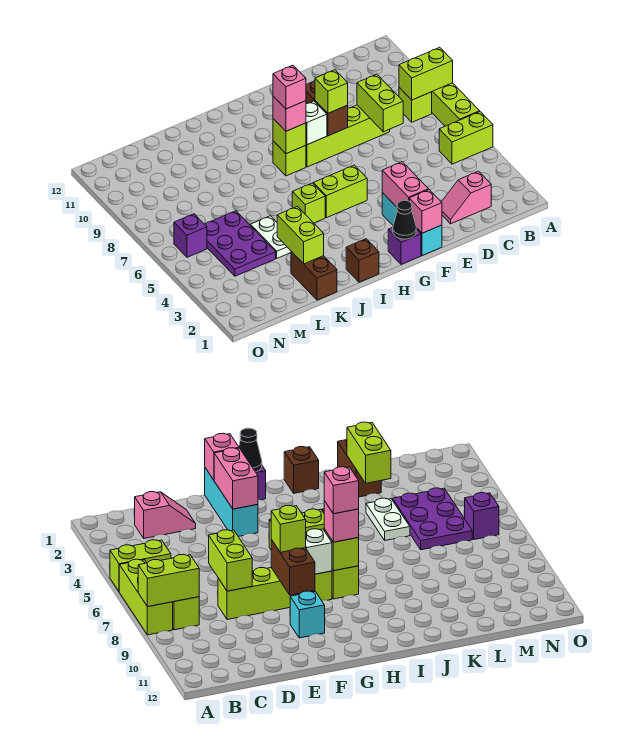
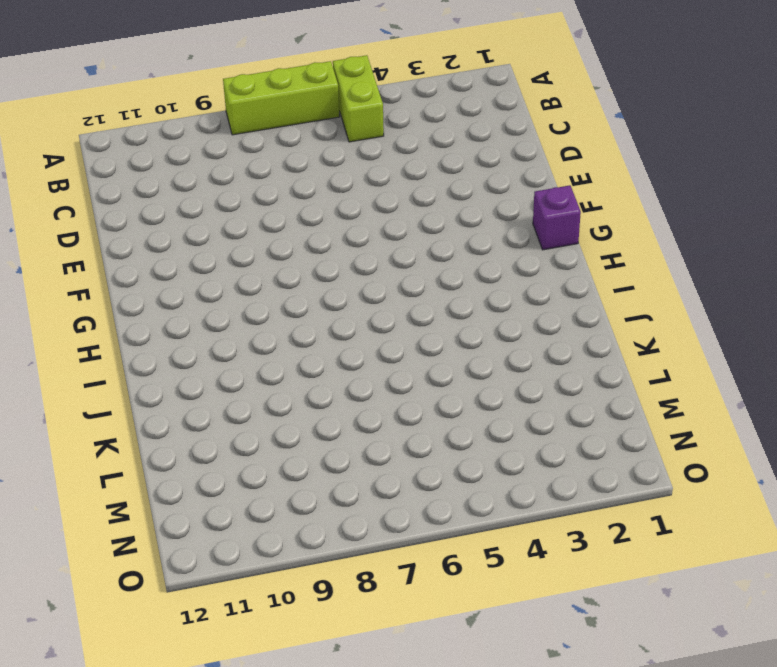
none -> lime brick B8 level 1
none -> pink slope C2:D2 level 1 top C
none -> lime brick D8:G8 level 1

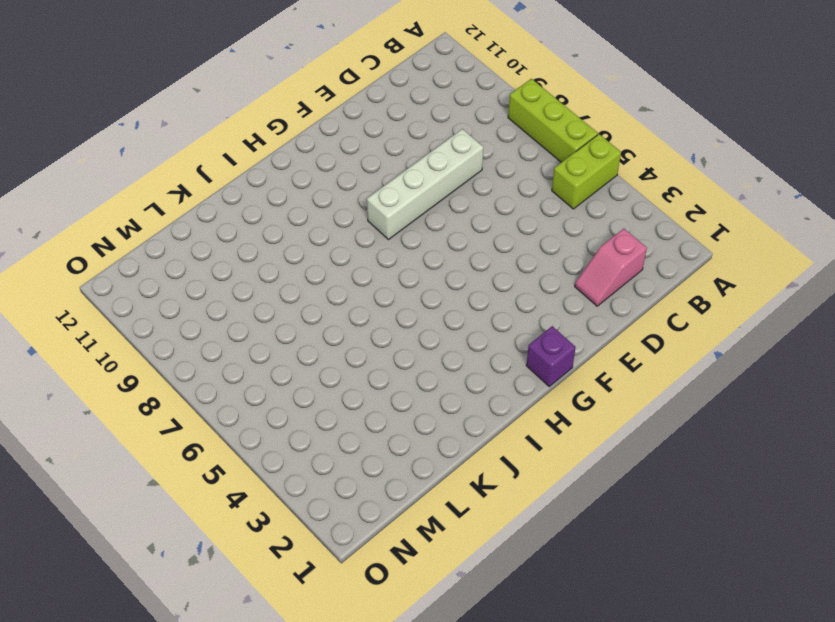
white brick D8:G8 level 1 -> lime brick D8:G8 level 1
none -> lime brick B8 level 1
none -> cyan brick F1:F3 level 1
none -> cyan brick F10 level 1

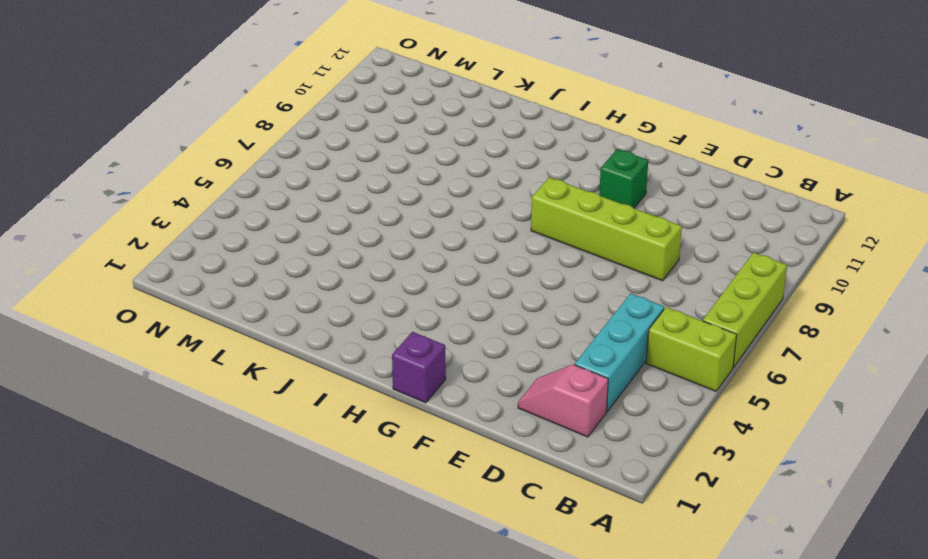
cyan brick C3:C5 level 1 -> cyan brick F1:F3 level 1
green brick F10 level 1 -> cyan brick F10 level 1
none -> lime brick B8 level 1
none -> lime brick G5:H5 level 1
none -> lime brick H8 level 1

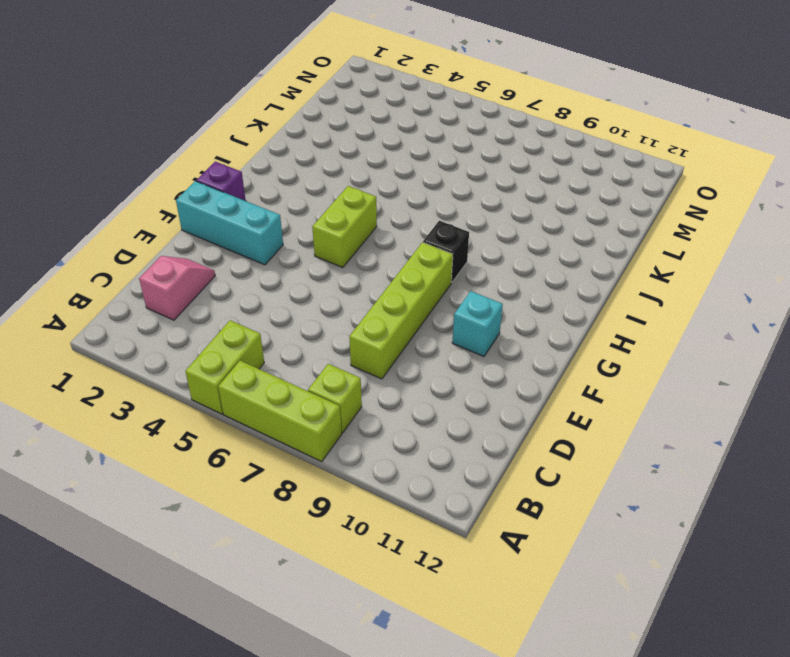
black brick H8 level 1 -> lime brick H8 level 1
none -> brown brick I1 level 1
none -> lime brick I5 level 1
none -> brown brick K1:K2 level 1

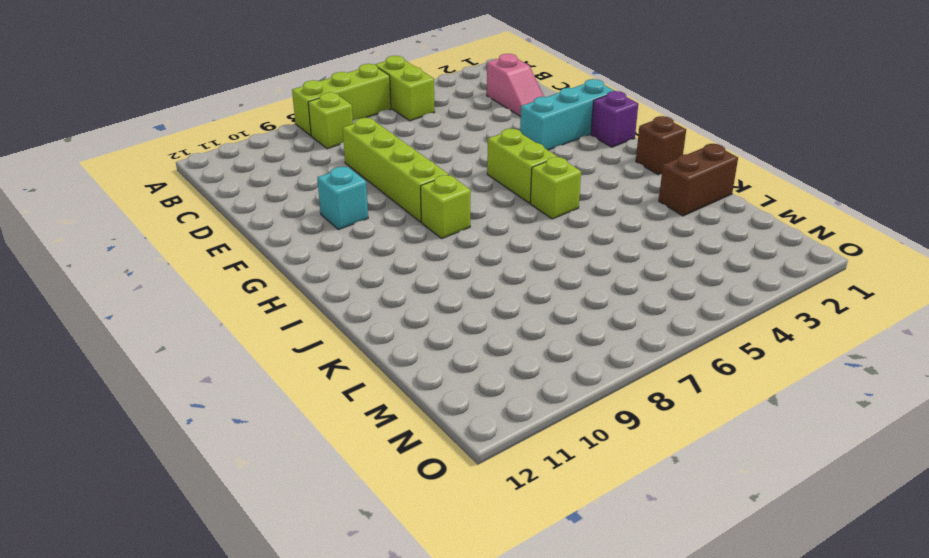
none -> white plate K4:K5 level 1
none -> purple plate L4:M6 level 1
none -> purple brick N6 level 1

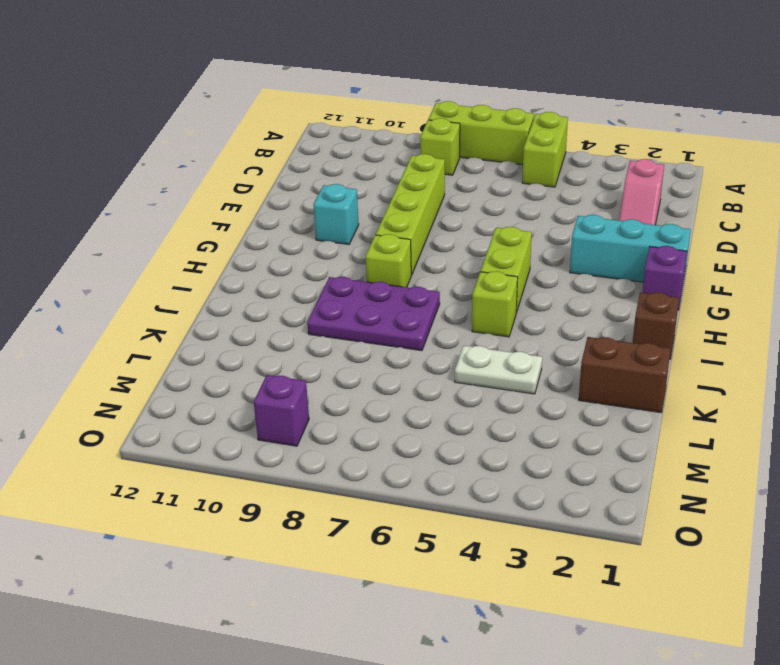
purple plate I7:J9 level 1 -> purple plate L4:M6 level 1
purple brick N9 level 1 -> purple brick N6 level 1
none -> lime brick A8:B8 level 2
none -> lime brick D7:D8 level 2
none -> pink brick F1 level 2

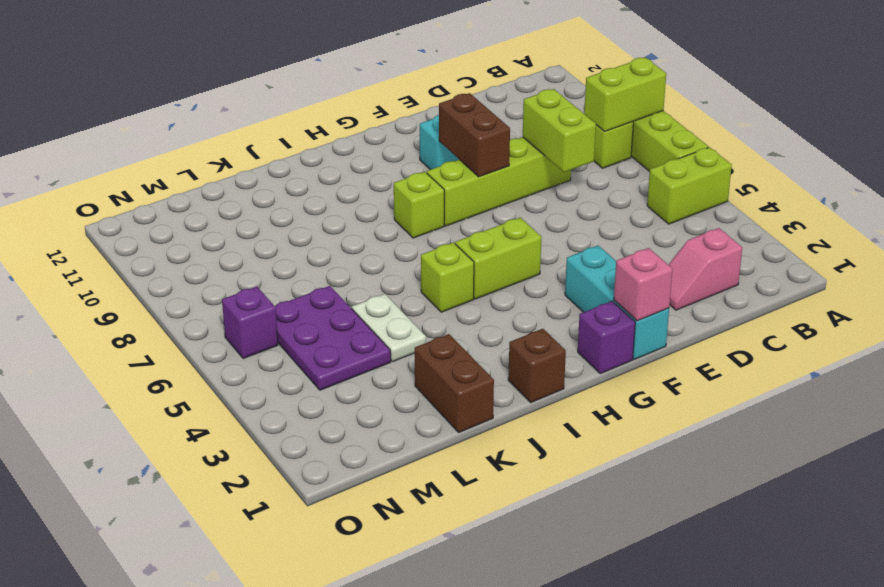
none -> pink brick F2:F3 level 2
none -> black cone G1 level 2
none -> white brick G8 level 2

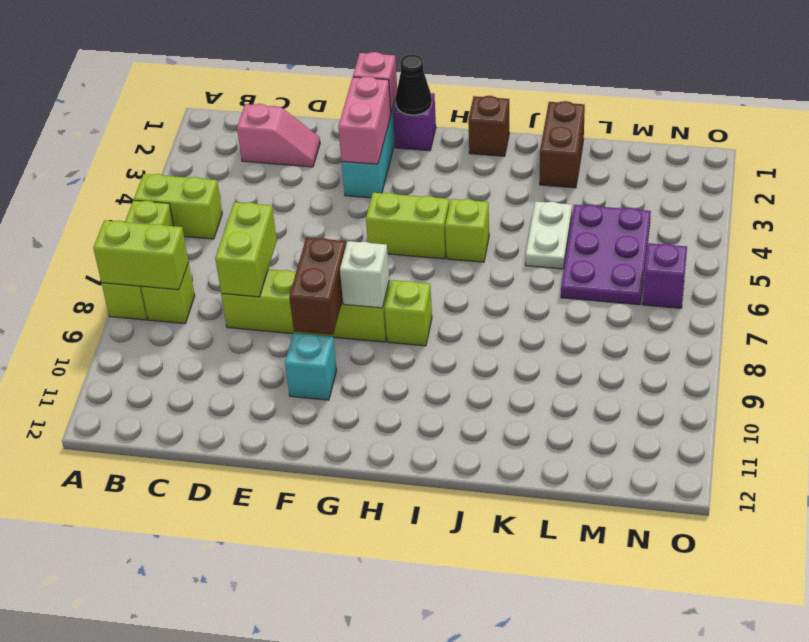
none -> lime brick H8 level 2
none -> lime brick K2:K3 level 2
none -> lime brick F8 level 3

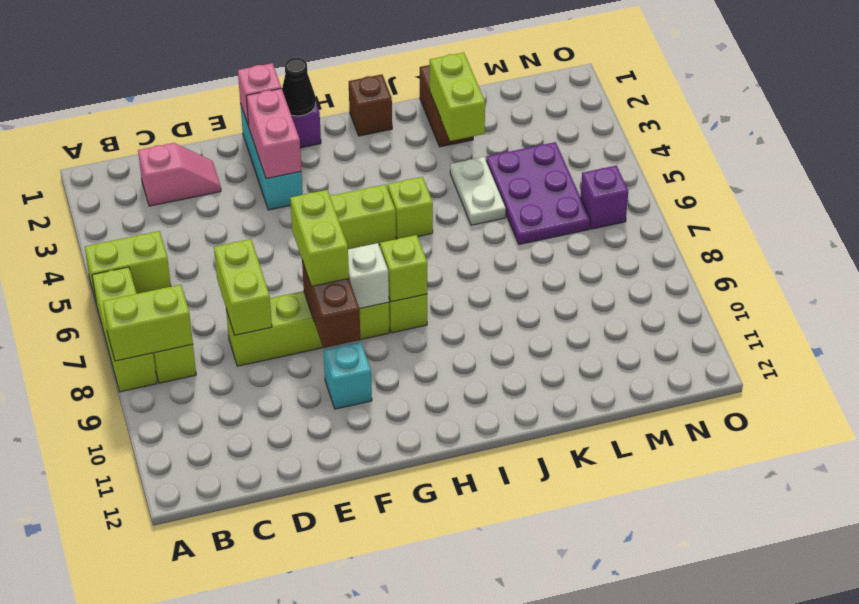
lime brick F7:F8 level 3 -> lime brick F8 level 3
none -> pink brick H8 level 3
none -> pink brick H8 level 4

